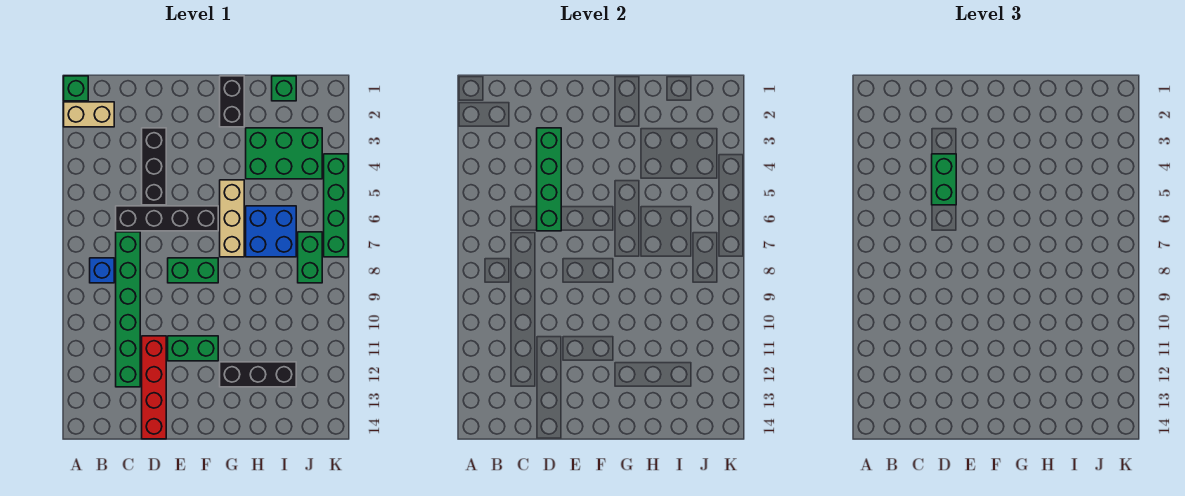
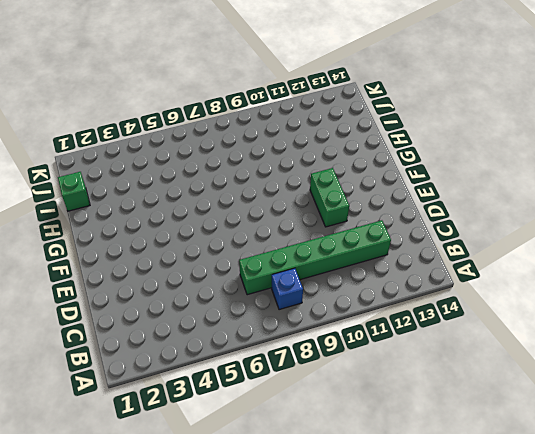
none -> green brick A1 level 1
none -> tan brick A2:B2 level 1
none -> black brick C6:F6 level 1

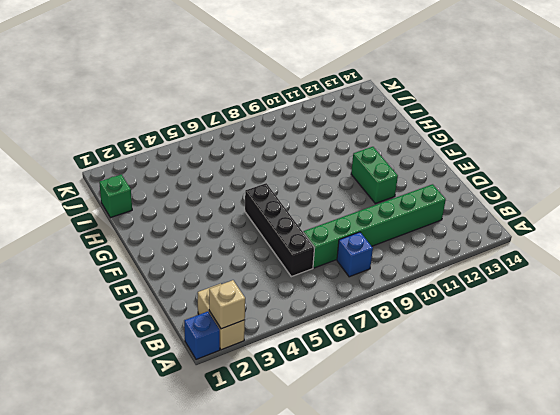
blue brick A1 level 1 -> green brick A1 level 1
tan brick A2 level 2 -> none
none -> black brick D3:D5 level 1
none -> red brick D11:D14 level 1
none -> green brick E8:F8 level 1

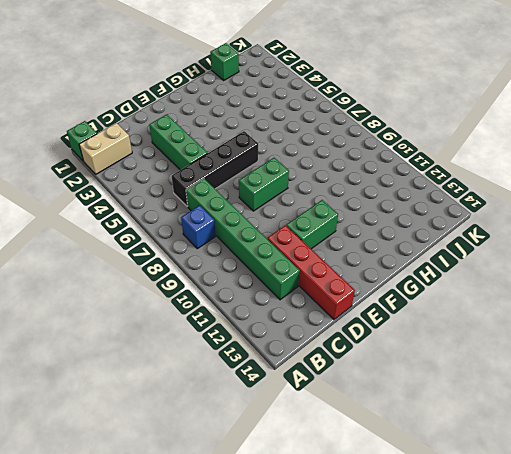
green brick D3:D5 level 1 -> black brick D3:D5 level 1
none -> black brick G1:G2 level 1
none -> tan brick G5:G7 level 1
none -> black brick G12:I12 level 1

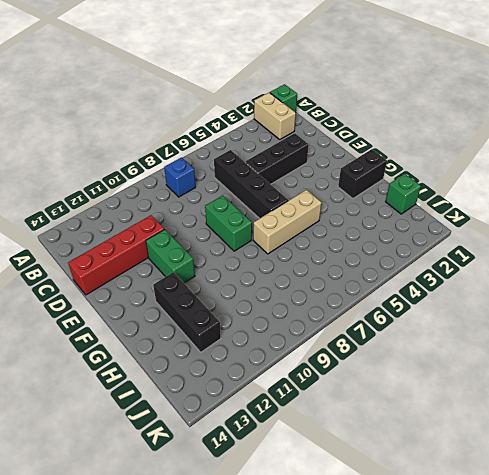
none -> green brick C7:C12 level 1
none -> green brick H3:J4 level 1
none -> blue brick H6:I7 level 1

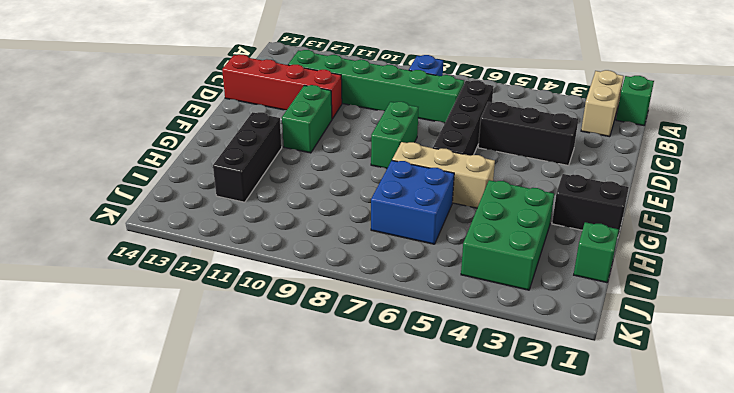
none -> green brick J7:J8 level 1
none -> green brick K4:K7 level 1
none -> green brick D3:D6 level 2

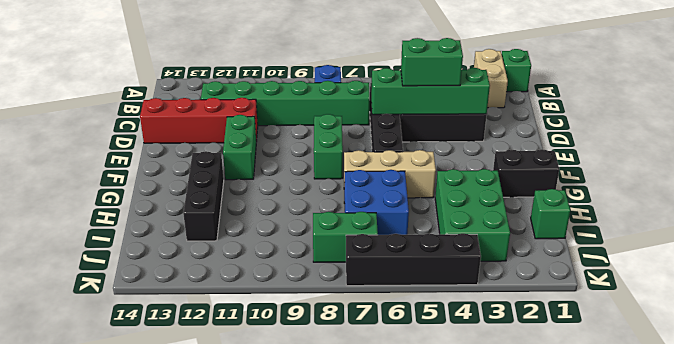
black brick K4:K7 level 1 -> green brick K4:K7 level 1

